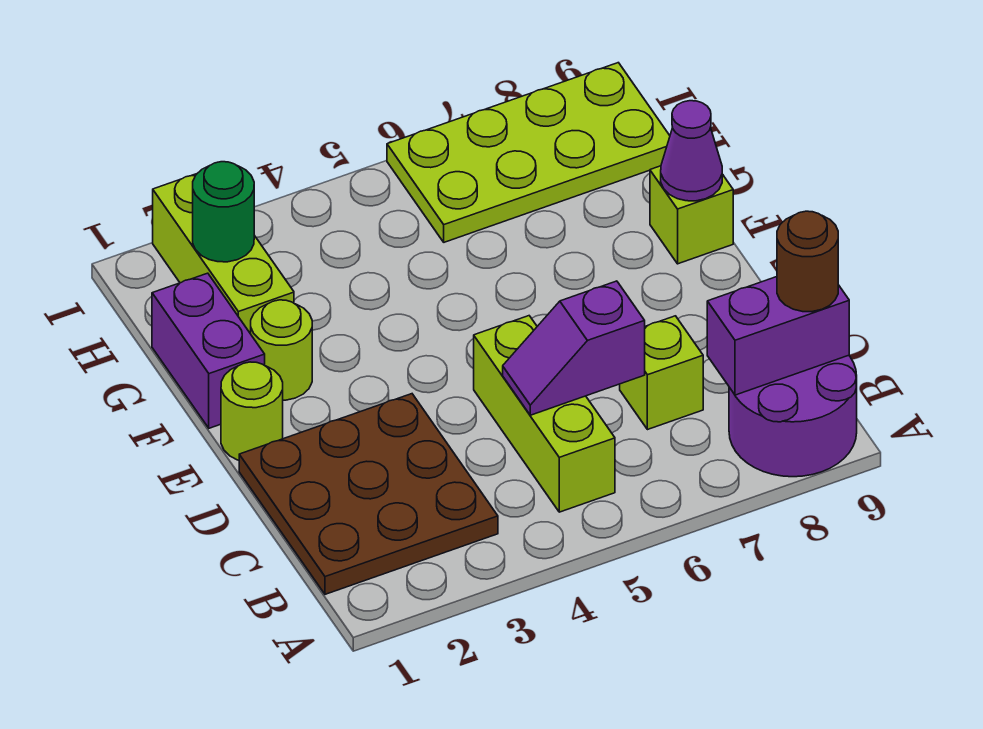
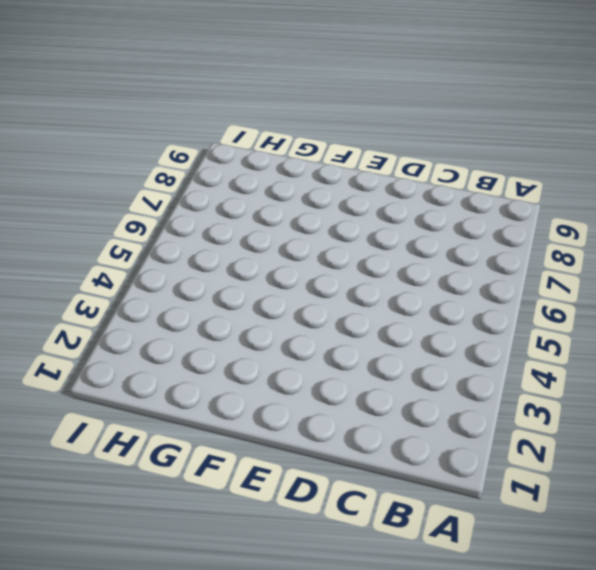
none -> purple round brick A8:B9 level 1
none -> brown plate B1:D3 level 1
none -> lime brick B5:D5 level 1

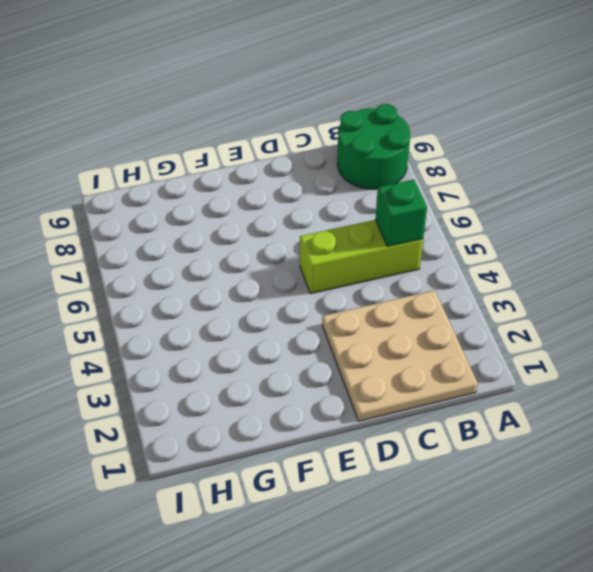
green round brick A8:B9 level 1 -> purple round brick A8:B9 level 1
tan plate B1:D3 level 1 -> brown plate B1:D3 level 1
green brick B5 level 2 -> none
none -> lime brick C7 level 1
none -> lime round brick E1 level 1
none -> purple brick F1:G1 level 1

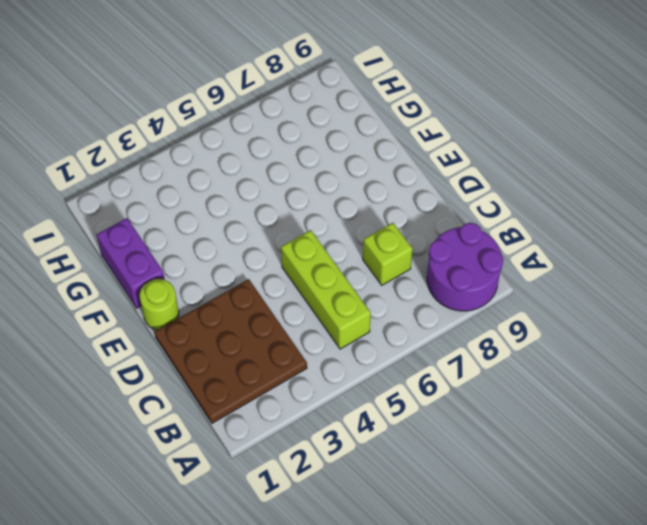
none -> lime round brick F2 level 1
none -> lime brick F9 level 1
none -> lime brick G2:I2 level 1

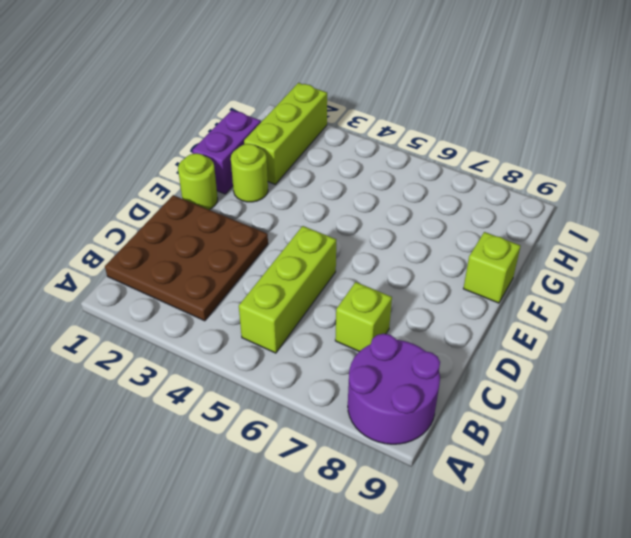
none -> lime plate H6:I9 level 1
none -> purple brick B8:B9 level 2
none -> purple slope C5:C6 level 2 top 6

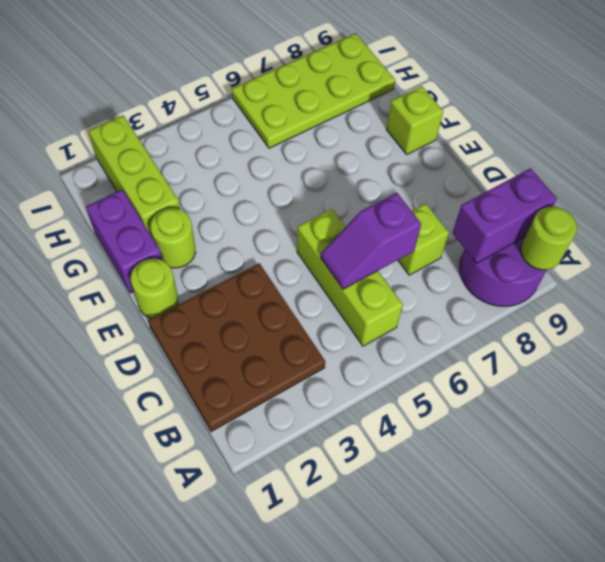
lime round brick A9 level 2 -> none
none -> purple cone F9 level 2
none -> green round brick H2 level 2
none -> brown round brick B9 level 3

